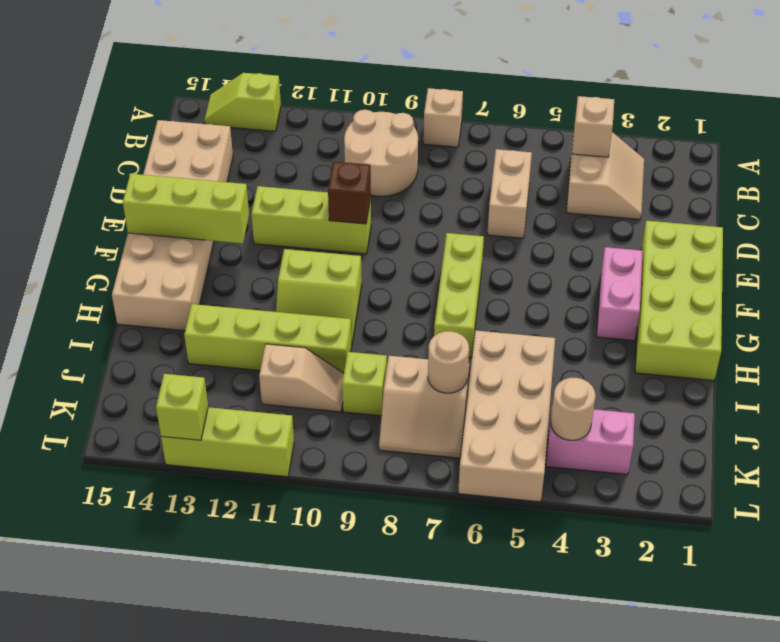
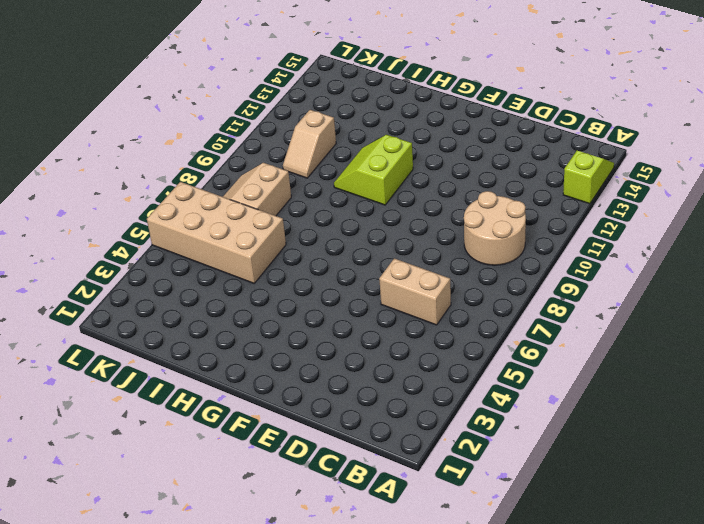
none -> tan brick A8 level 1
none -> tan slope B3:C4 level 1 top 4
none -> tan brick C14:H15 level 1

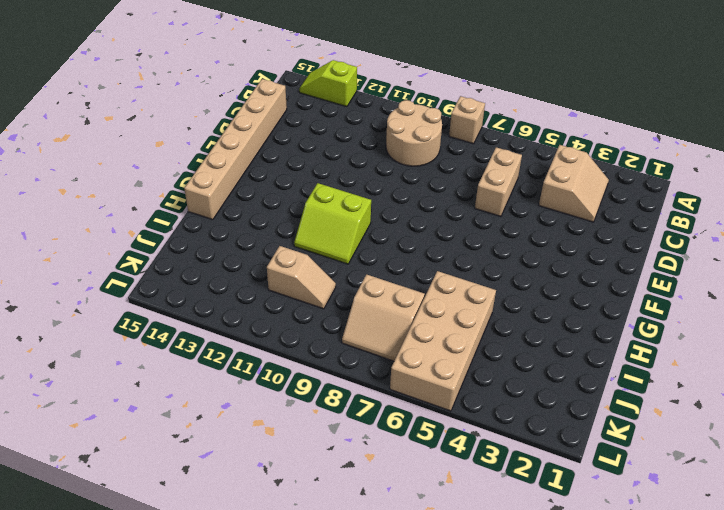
tan brick C15:H15 level 1 -> tan brick C14:H15 level 1
none -> lime brick E1:H2 level 1
none -> lime brick E10:E12 level 1
none -> pink brick F3:G3 level 1

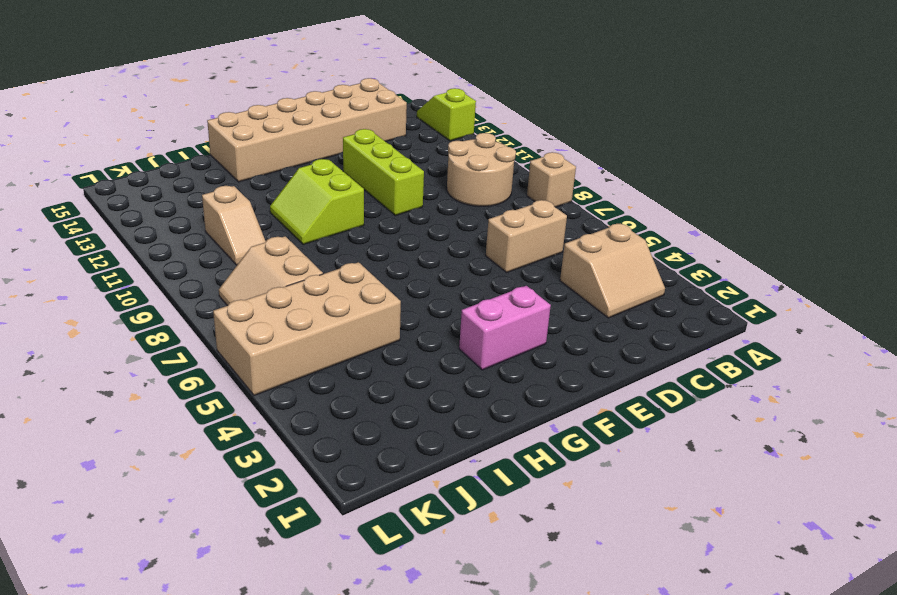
none -> lime brick E1:H2 level 1
none -> lime brick F7:H7 level 1
none -> lime brick I10:I13 level 1

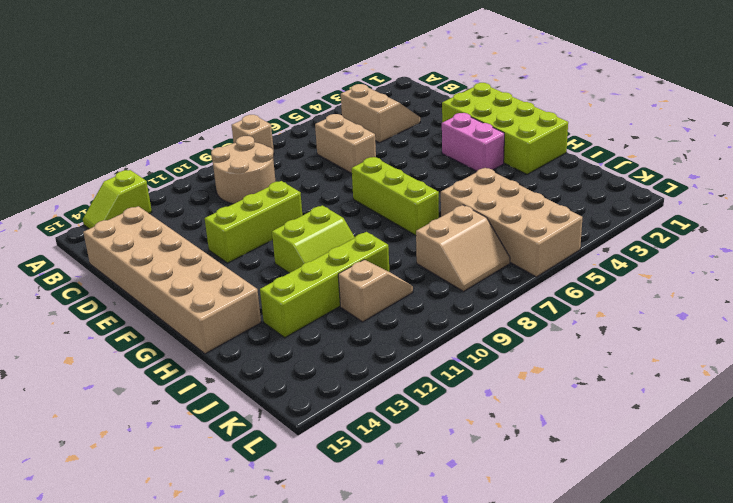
none -> lime brick J9 level 1
none -> pink brick K3:K4 level 1
none -> lime brick L11:L13 level 1

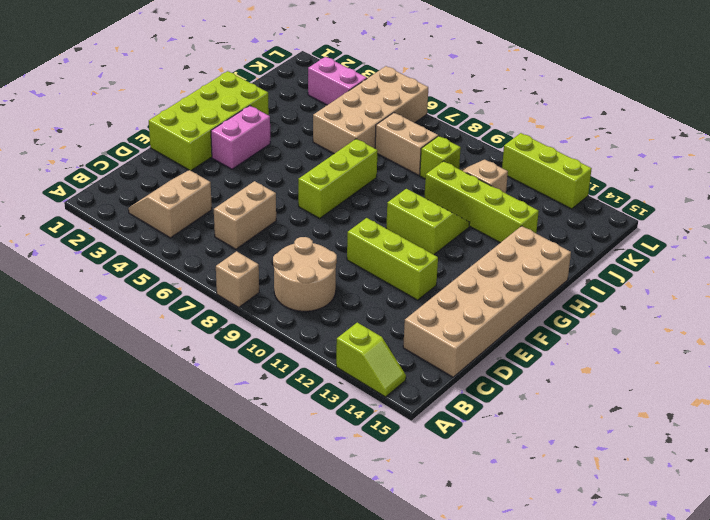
none -> tan brick B4 level 2
none -> brown brick E10 level 2
none -> lime brick F13:F15 level 2

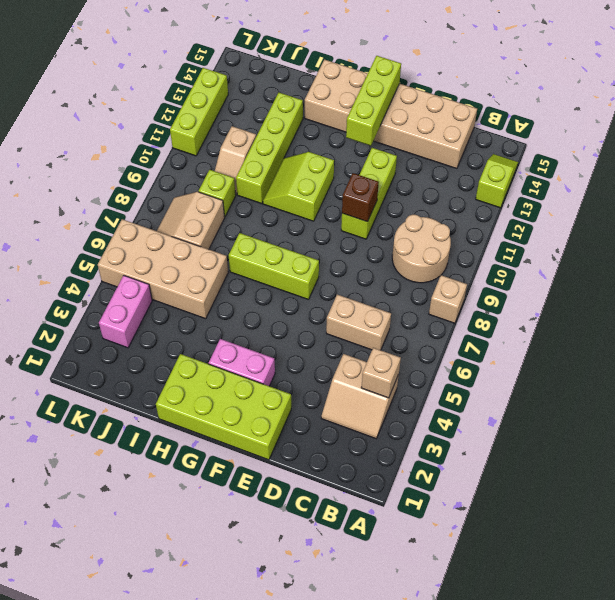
none -> tan round brick J7 level 2
none -> tan round brick K4 level 2
none -> lime brick L13 level 2

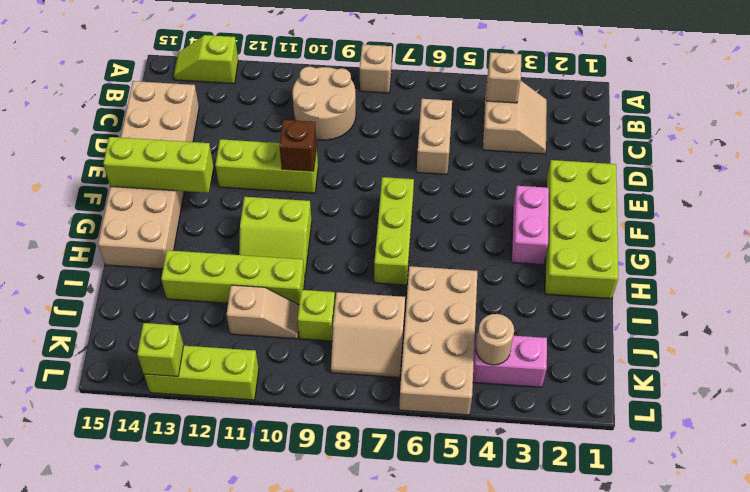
none -> tan round brick J7 level 2

